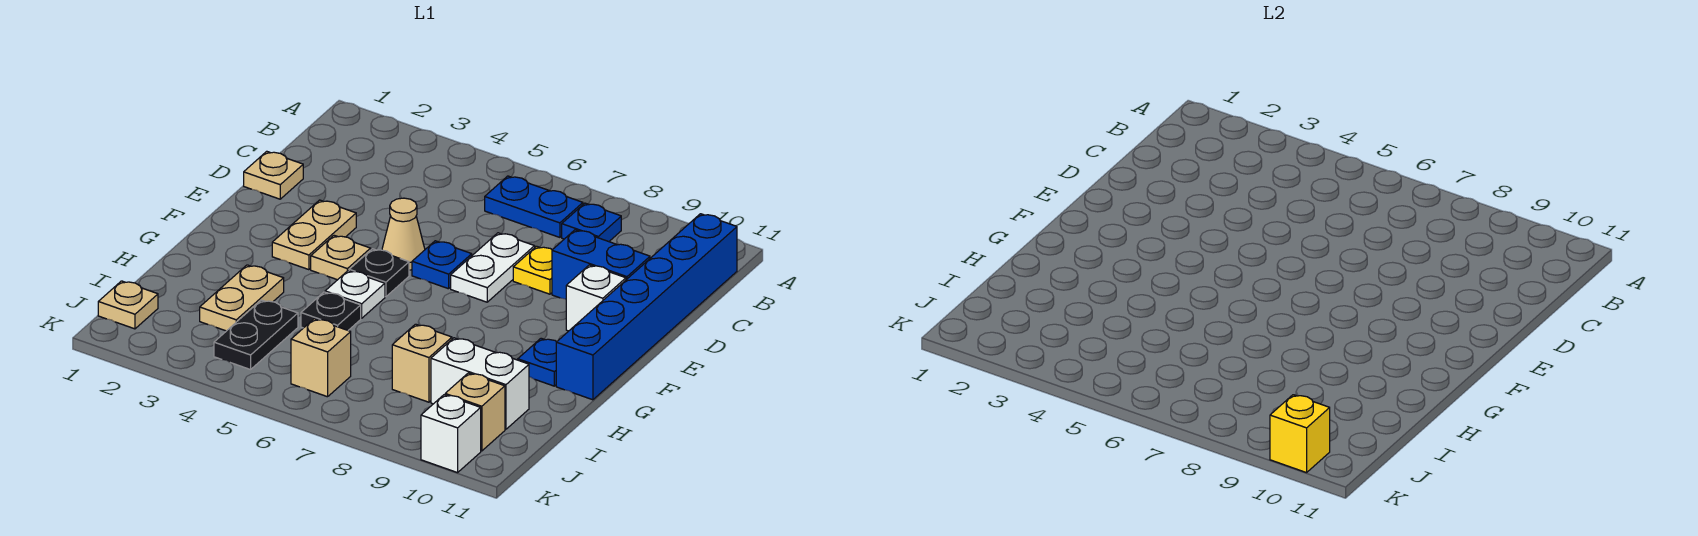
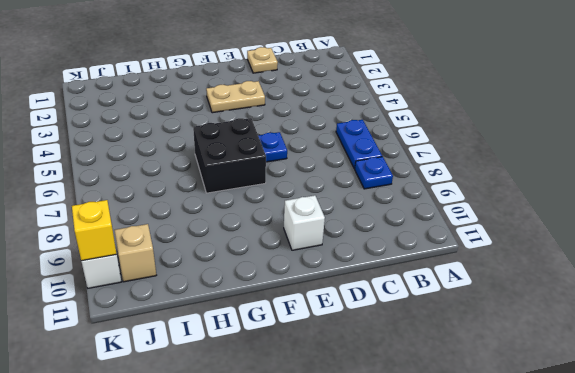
black brick F6:G7 level 1 -> none
none -> blue brick B11:G11 level 1
none -> white plate D7:E7 level 1
none -> yellow plate D8 level 1

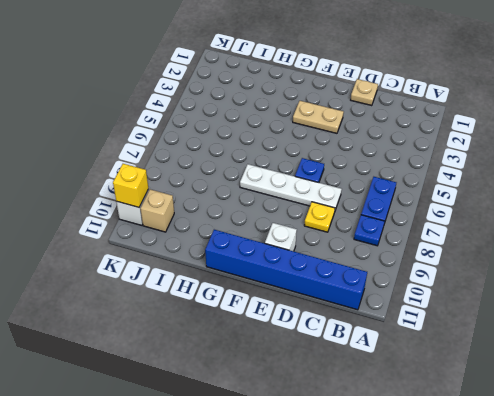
white plate D7:G7 level 1 -> white plate D7:E7 level 1
none -> blue brick D9:D10 level 1
none -> tan cone E5 level 1
none -> tan plate F4 level 1

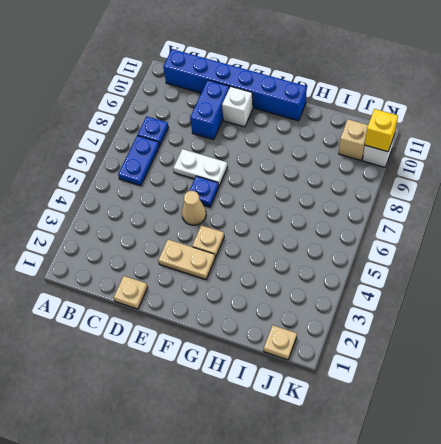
none -> yellow plate D8 level 1
none -> black plate F5 level 1
none -> white plate G5 level 1

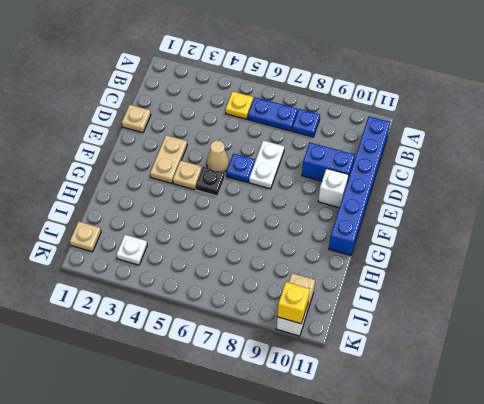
yellow plate B5 level 1 -> yellow plate D8 level 1
white plate J3 level 1 -> white plate G5 level 1
none -> blue plate G10 level 1
none -> tan plate H3:I3 level 1
none -> black plate H5 level 1

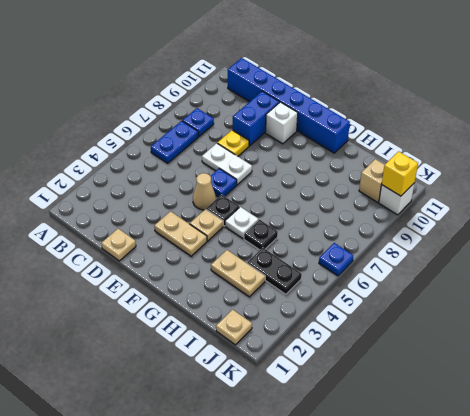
blue plate K6 level 1 -> blue plate G10 level 1
none -> tan brick I8 level 1
none -> white brick I9:I10 level 1
none -> tan brick J6 level 1

